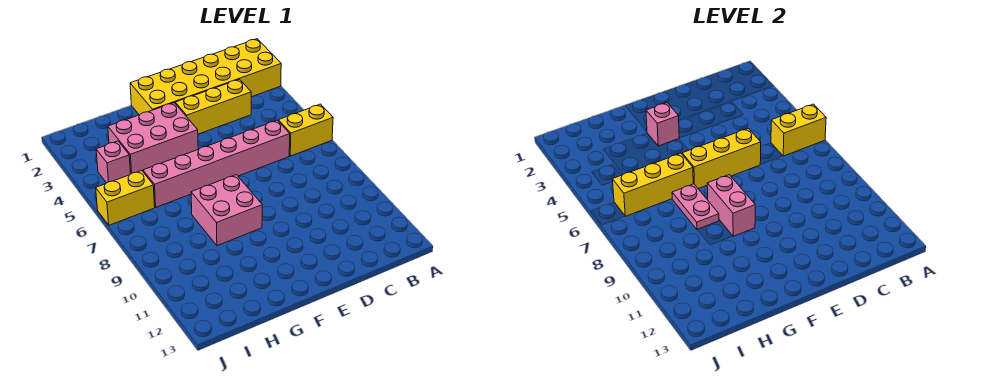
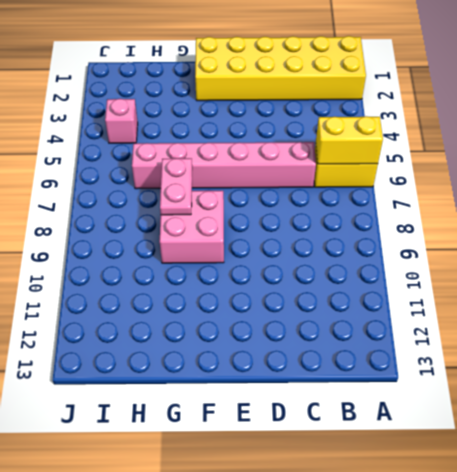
none -> yellow brick C3:E3 level 1
none -> pink brick F3:H4 level 1
none -> yellow brick I6:J6 level 1

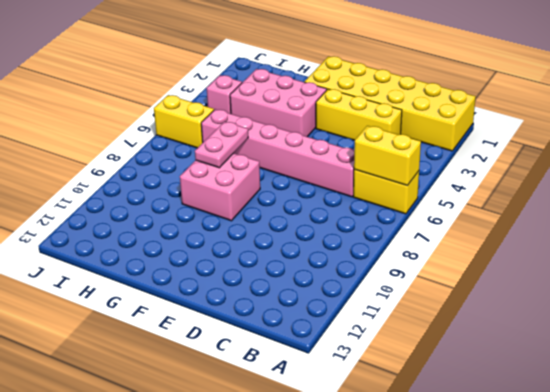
none -> yellow brick D6:F6 level 2
none -> pink brick F3 level 2
none -> pink brick F8:F9 level 2

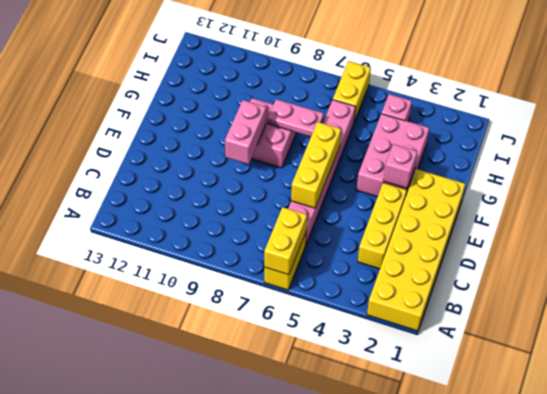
pink brick E9:F9 level 2 -> pink brick F8:F9 level 2
none -> yellow brick G6:I6 level 2

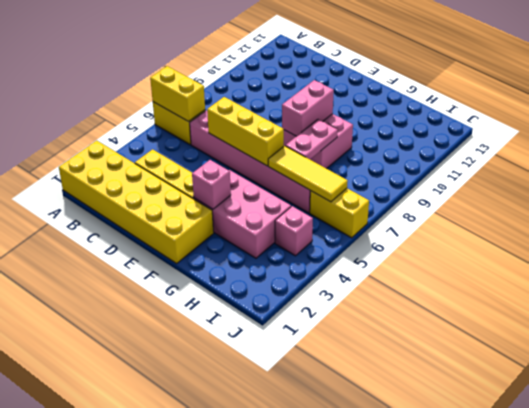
yellow tile G6:I6 level 2 -> yellow brick G6:I6 level 2

